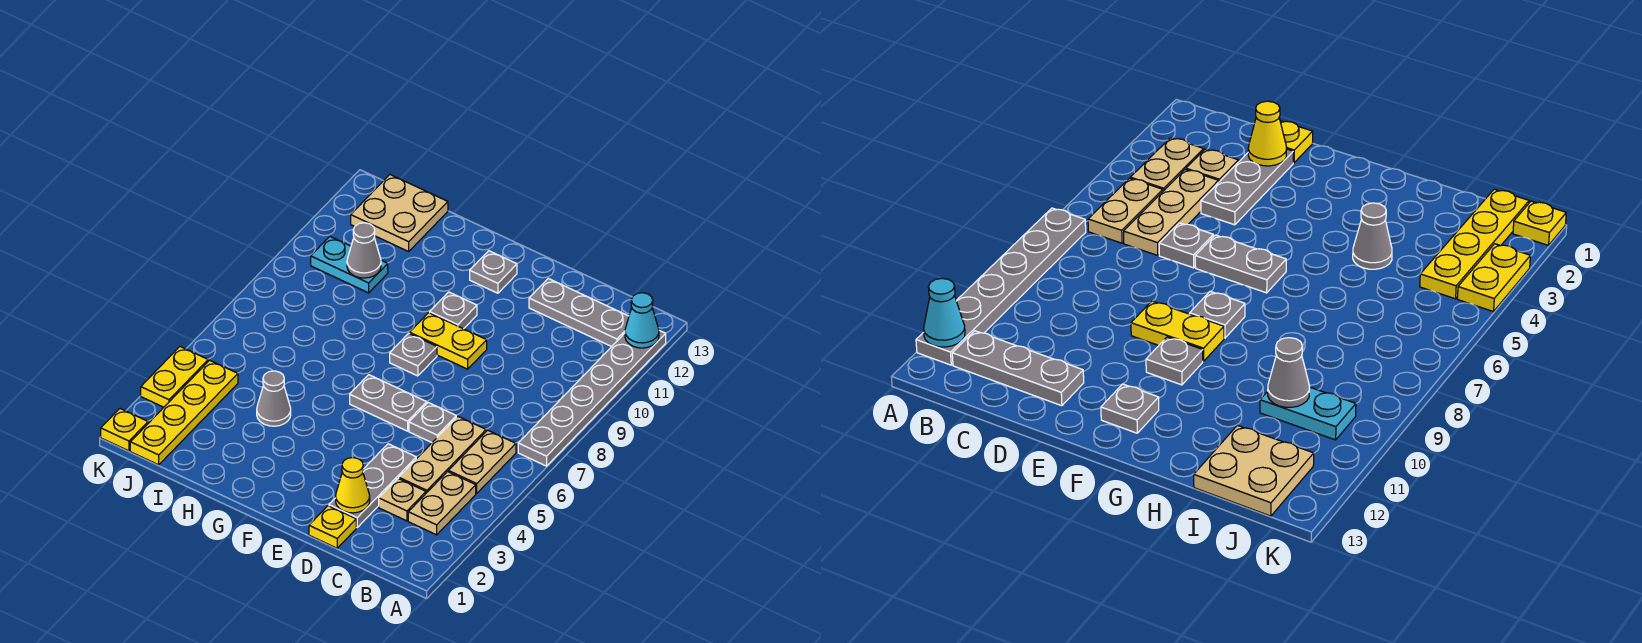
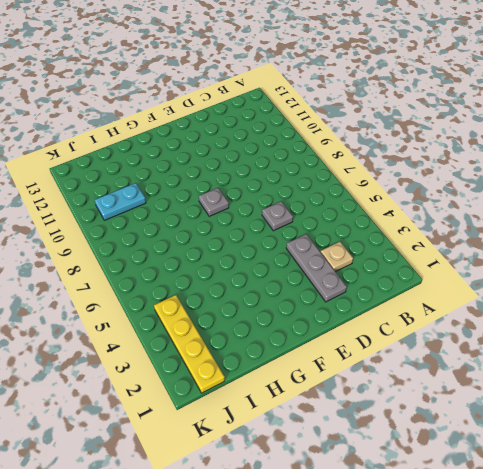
none -> grey plate A7:A12 level 1
none -> tan plate B3:B4 level 1
none -> tan plate B5:B6 level 1

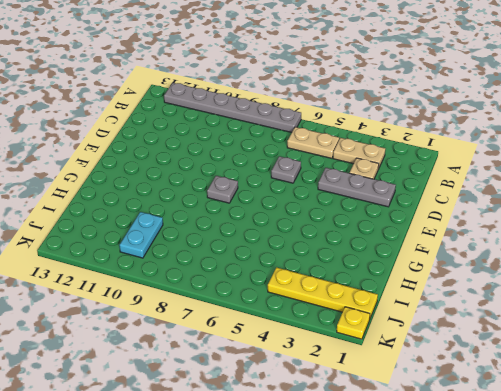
none -> grey plate B12:D12 level 1
none -> tan plate C4:C6 level 1
none -> yellow plate D1 level 1

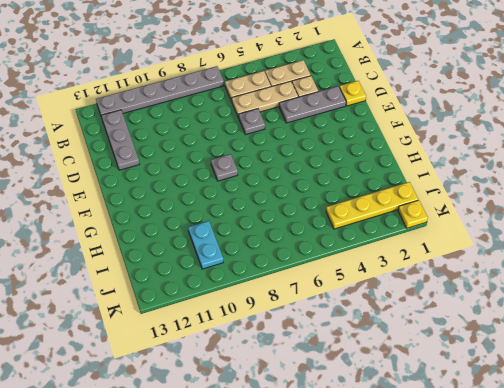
none -> grey plate E6:F6 level 1
none -> yellow plate E9:F9 level 1
none -> grey plate F10 level 1

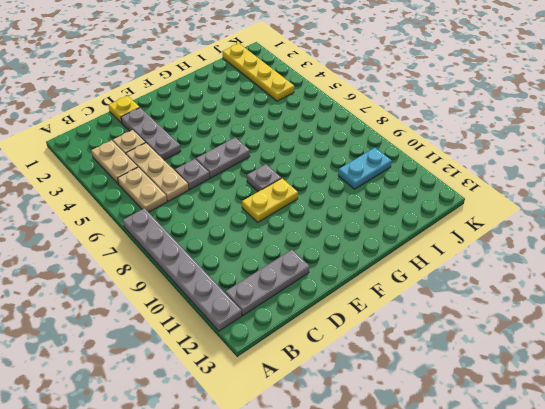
none -> grey plate F10 level 1
none -> grey plate F12 level 1
none -> grey cone H4 level 1

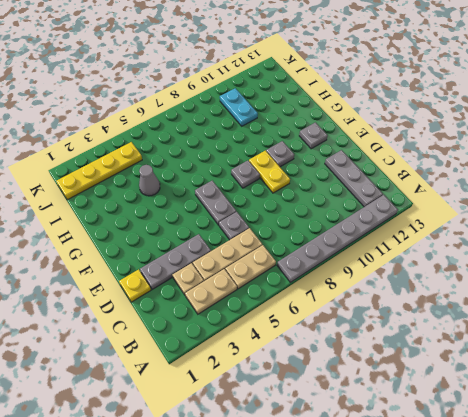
none -> tan plate I12:J13 level 1
none -> yellow plate K1 level 1
none -> yellow plate K3:K4 level 1

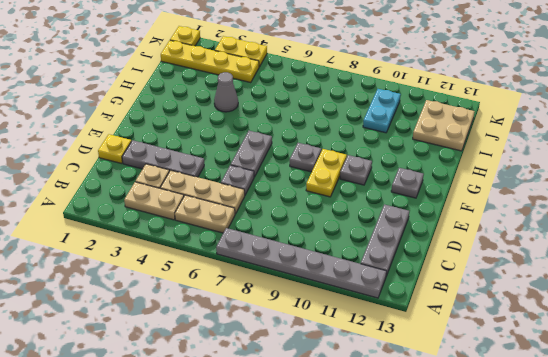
none -> cyan cone A12 level 2
none -> yellow cone D2 level 2
none -> grey cone I10 level 2

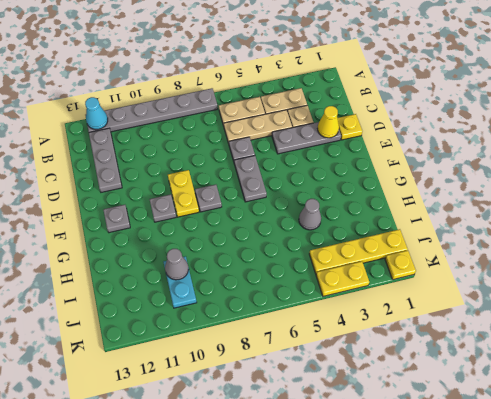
none -> tan plate I12:J13 level 1

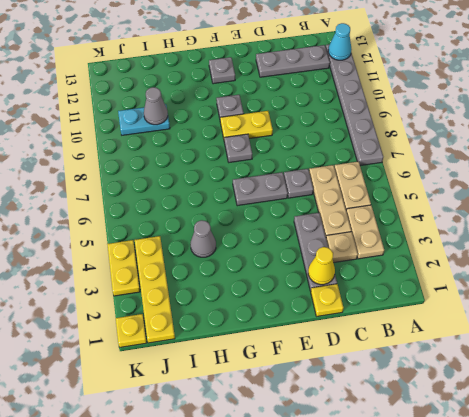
none -> tan plate I12:J13 level 1

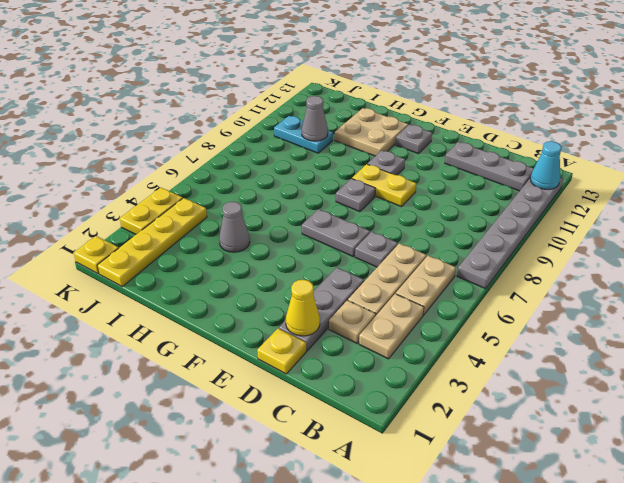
tan plate G11:H12 level 1 -> tan plate I12:J13 level 1

